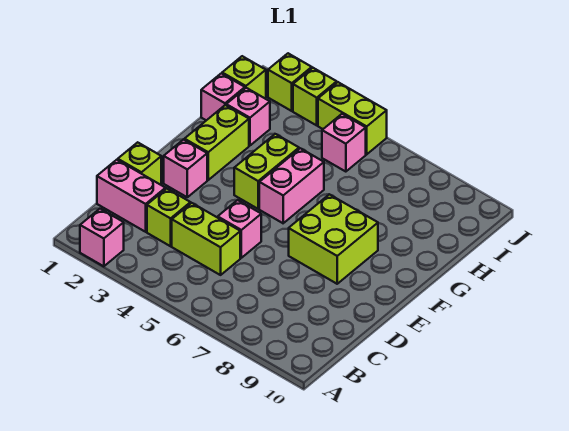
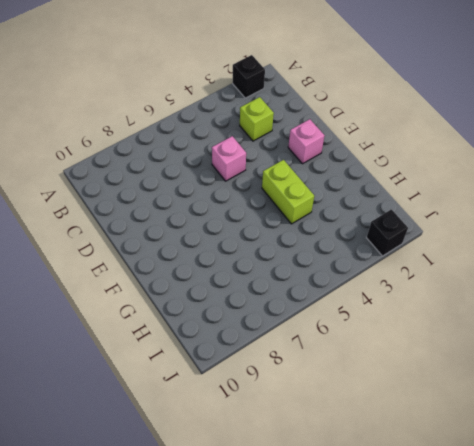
black brick A2 level 1 -> pink brick A2 level 1
black brick J2 level 1 -> lime brick J2 level 1
none -> pink brick C1:C2 level 1
none -> lime brick C4:C5 level 1
none -> lime brick D1 level 1

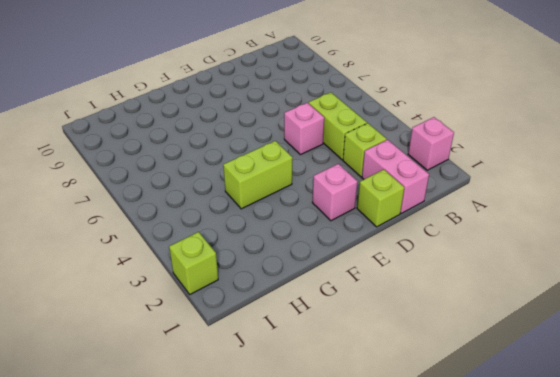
none -> lime brick E7:F8 level 1
none -> lime brick F2:G2 level 1
none -> pink brick F5:G5 level 1

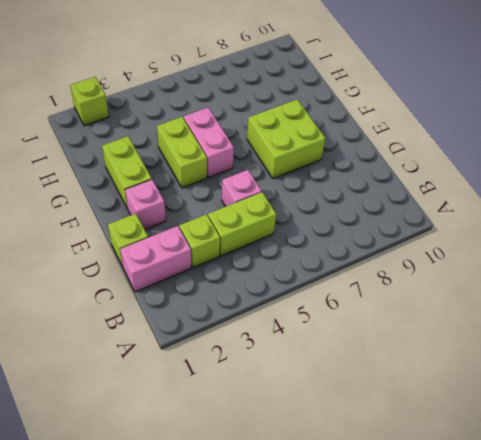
none -> pink brick A2 level 1
none -> pink brick H1 level 1
none -> pink brick H2 level 1

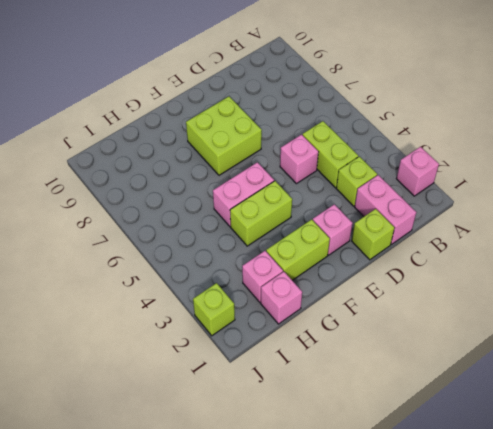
none -> lime brick I1 level 1
none -> pink brick I5 level 1
none -> lime brick J3 level 1

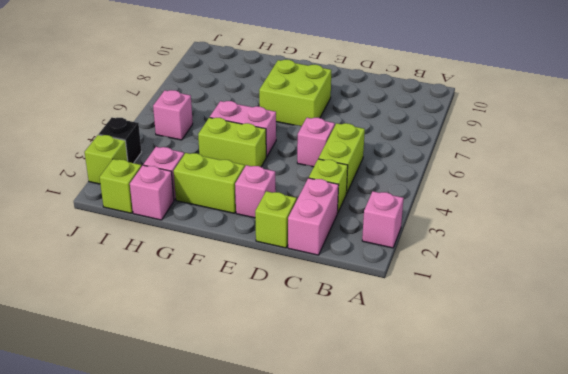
black brick J3 level 1 -> lime brick J3 level 1
none -> lime brick J4:J5 level 1

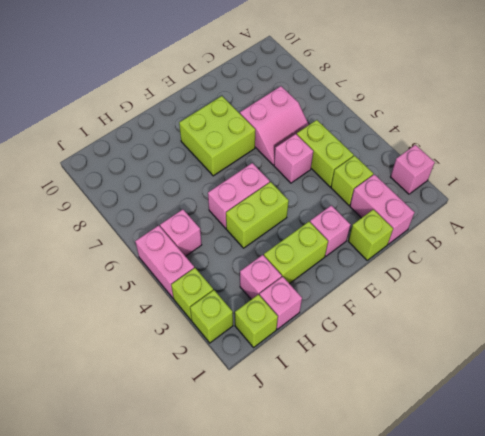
pink slope C6:D7 level 1 top 7 -> none
pink brick J4:J5 level 1 -> lime brick J4:J5 level 1

